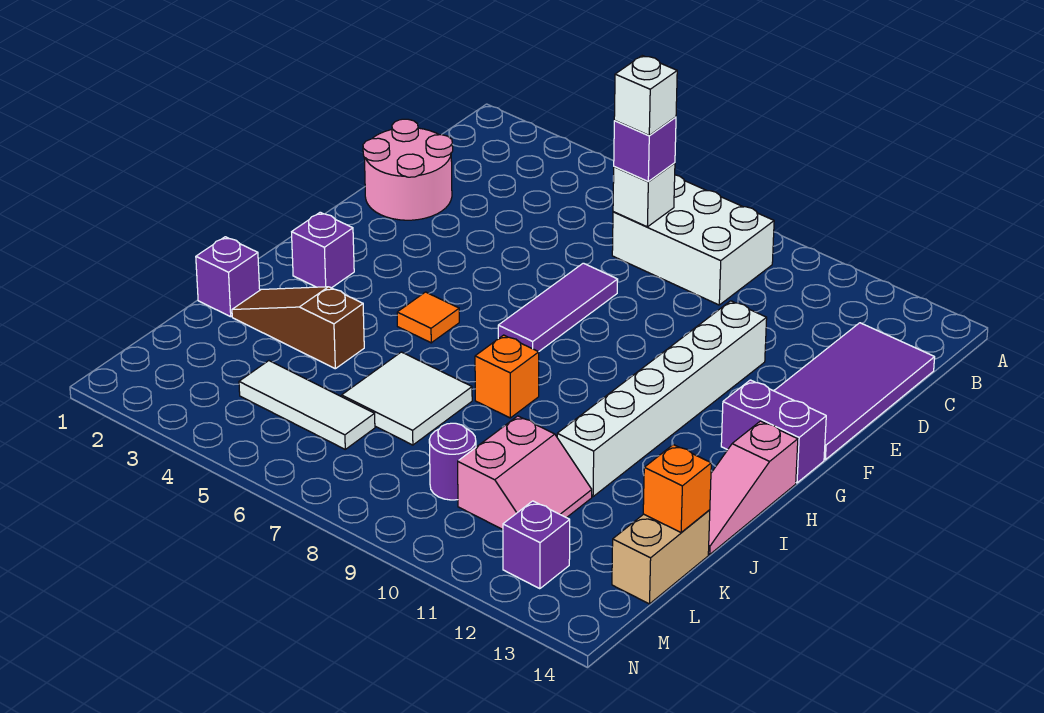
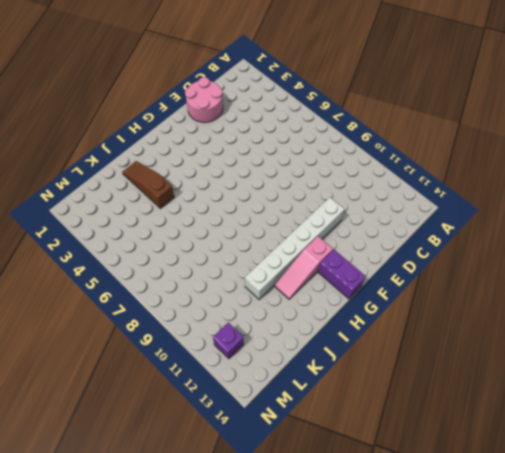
pink slope G12:I12 level 1 top G -> pink slope H14:J14 level 1 top H
none -> white brick B7:C9 level 1
none -> purple tile C13:F14 level 1
none -> purple tile E7:G7 level 1

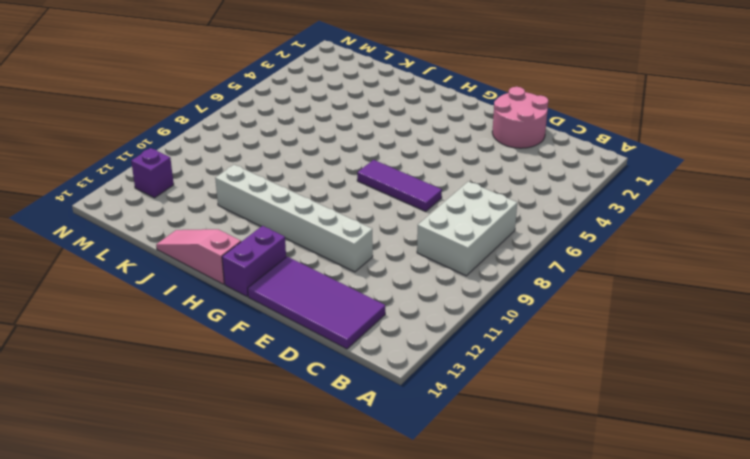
none -> purple brick H2 level 1
none -> orange tile H5 level 1
none -> orange brick I8 level 1

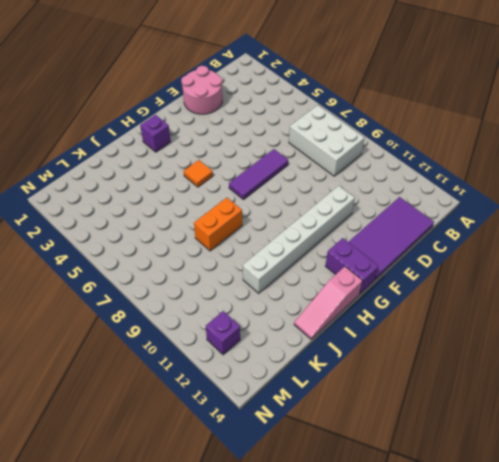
orange brick I8:J8 level 1 -> orange brick I8 level 1
none -> purple brick J1 level 1
none -> brown slope J2:J4 level 1 top 4
none -> white tile J6:K7 level 1

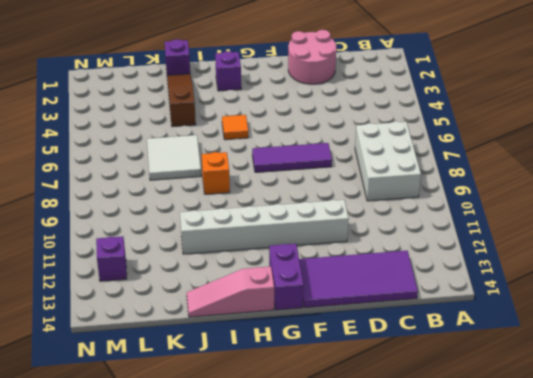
none -> pink slope K10:L11 level 1 top 10
none -> tan brick K14:L14 level 1
none -> white tile L4:L6 level 1

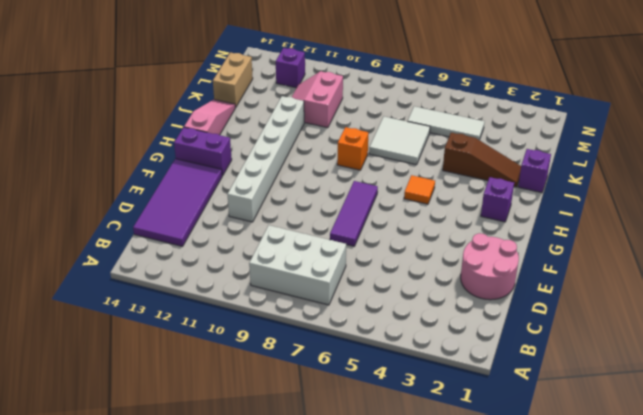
none -> purple round brick L9 level 1
none -> white brick C7 level 2
none -> orange brick K14 level 2

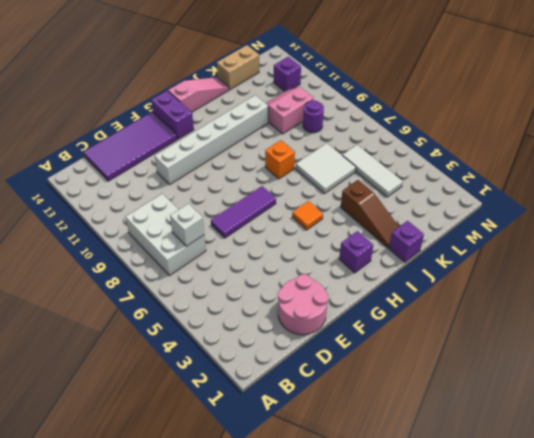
none -> orange brick K14 level 2
none -> purple brick C7 level 3
none -> white brick C7 level 4

